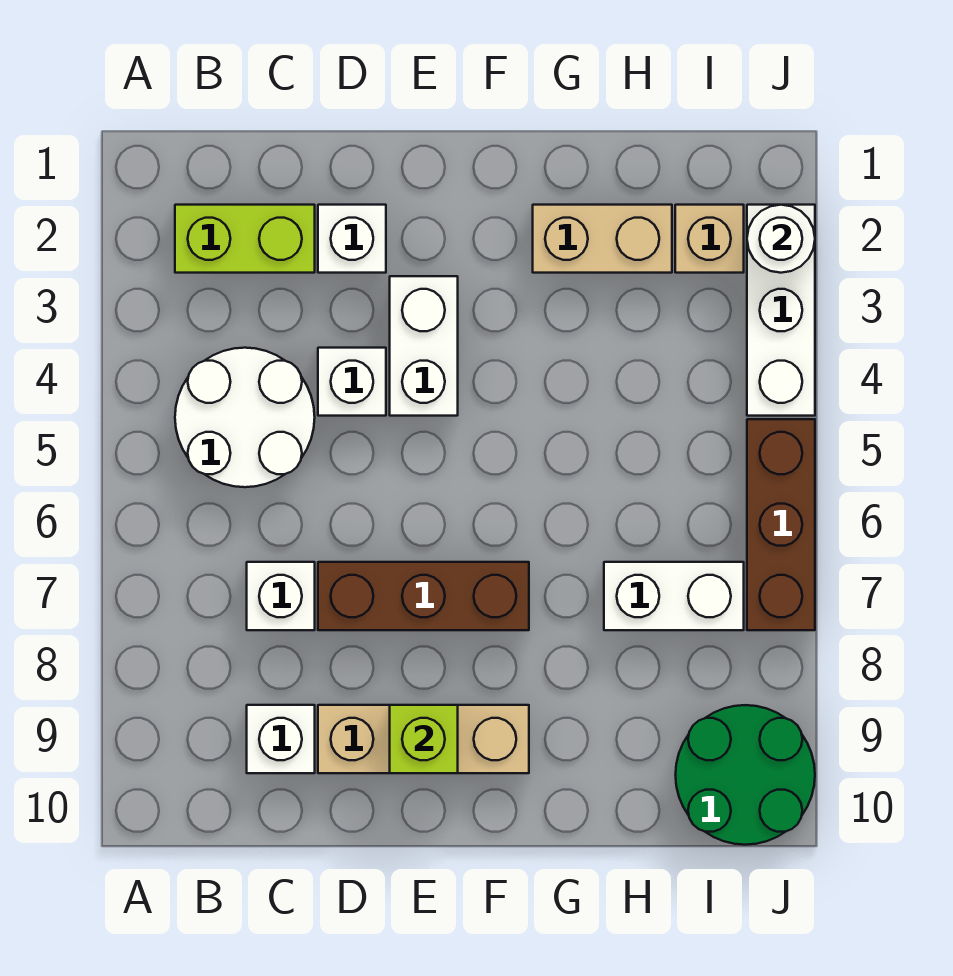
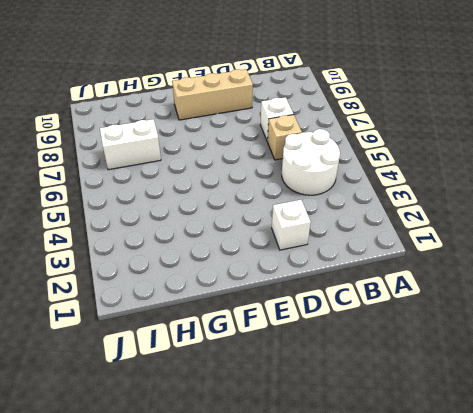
tan brick C6 level 1 -> tan brick I2 level 1
none -> lime brick B2:C2 level 1
none -> white brick C9 level 1
none -> white brick D4 level 1

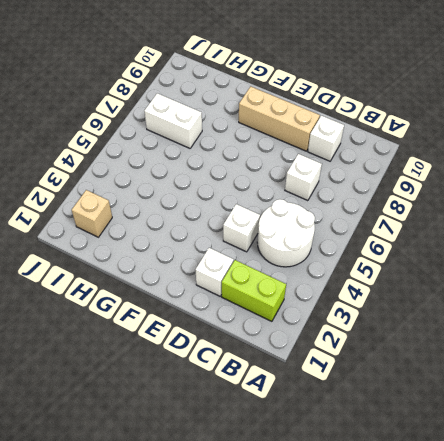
none -> brown brick D7:F7 level 1
none -> white brick E3:E4 level 1
none -> tan brick G2:H2 level 1

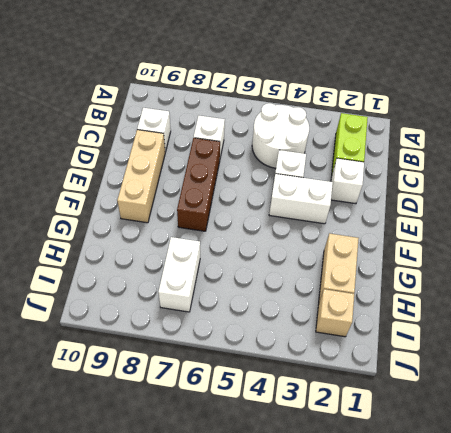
none -> green round brick I9:J10 level 1
none -> white brick J2:J4 level 1
none -> brown brick J5:J7 level 1

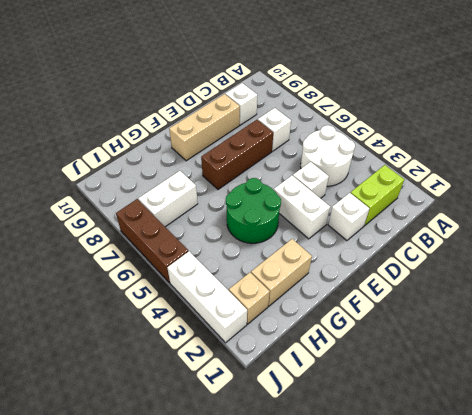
green round brick F4:G5 level 1 -> green round brick I9:J10 level 1
none -> lime brick E9 level 2
none -> white round brick J2 level 2

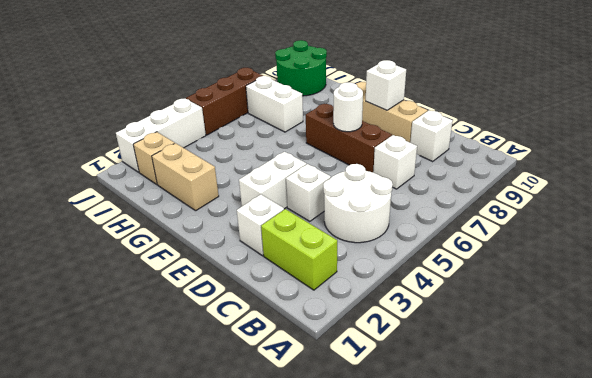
white round brick E7 level 2 -> white round brick J2 level 2
white brick E9 level 2 -> lime brick E9 level 2

